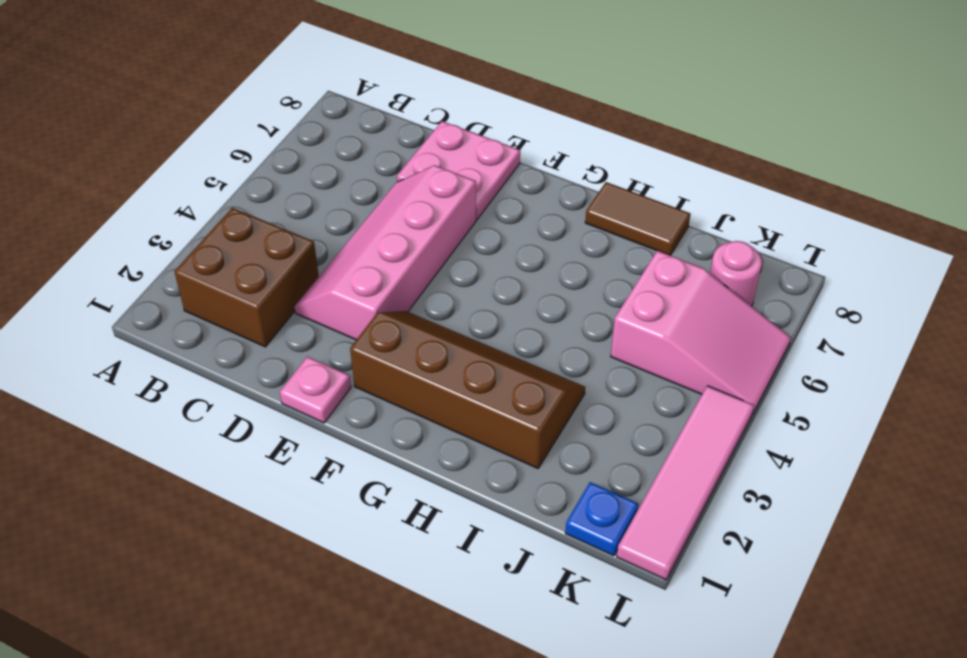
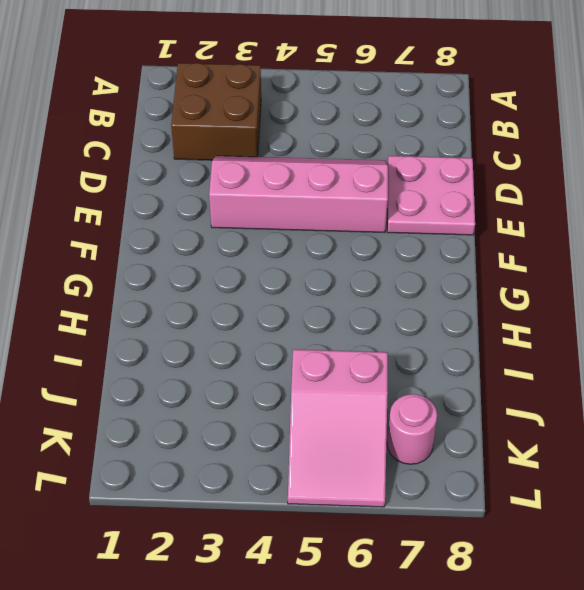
none -> pink plate E1 level 1
none -> brown slope F2:I3 level 1 top 2

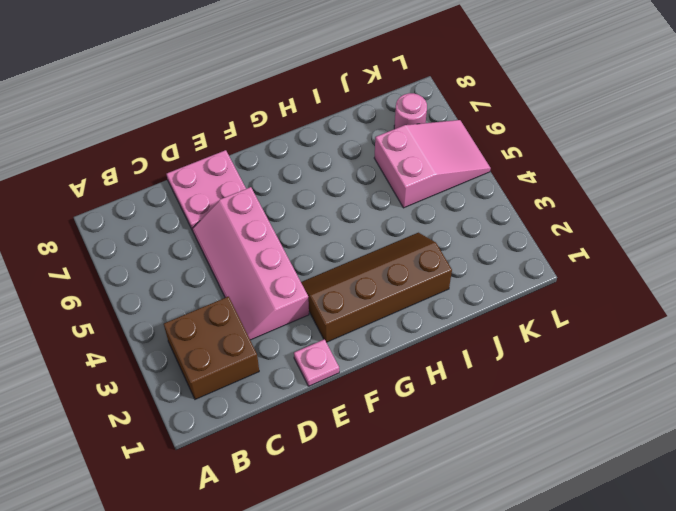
none -> brown tile H8:I8 level 1
none -> blue plate K1 level 1

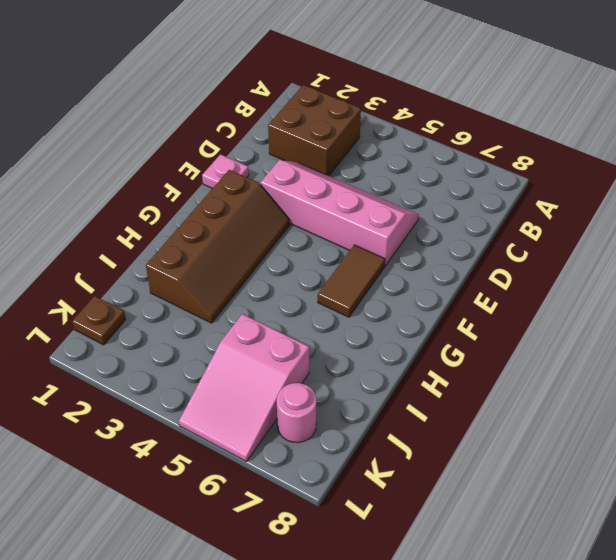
brown tile F6:G6 level 1 -> brown tile H8:I8 level 1
brown plate K1 level 1 -> blue plate K1 level 1
none -> pink plate D7:E8 level 1
none -> pink tile L1:L4 level 1

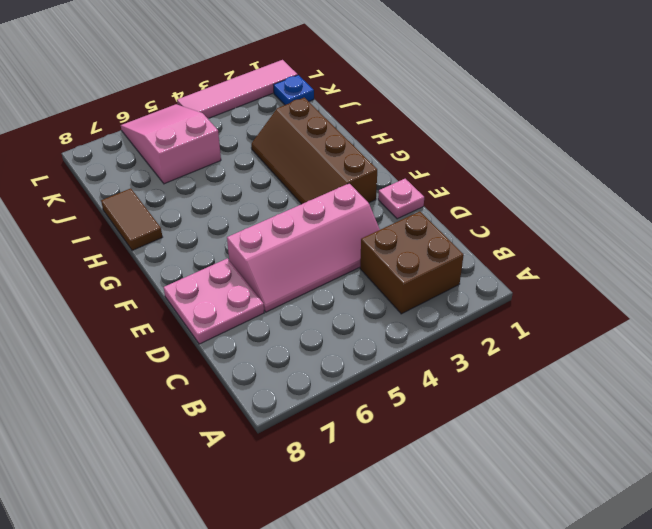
none -> pink round brick K7 level 1

